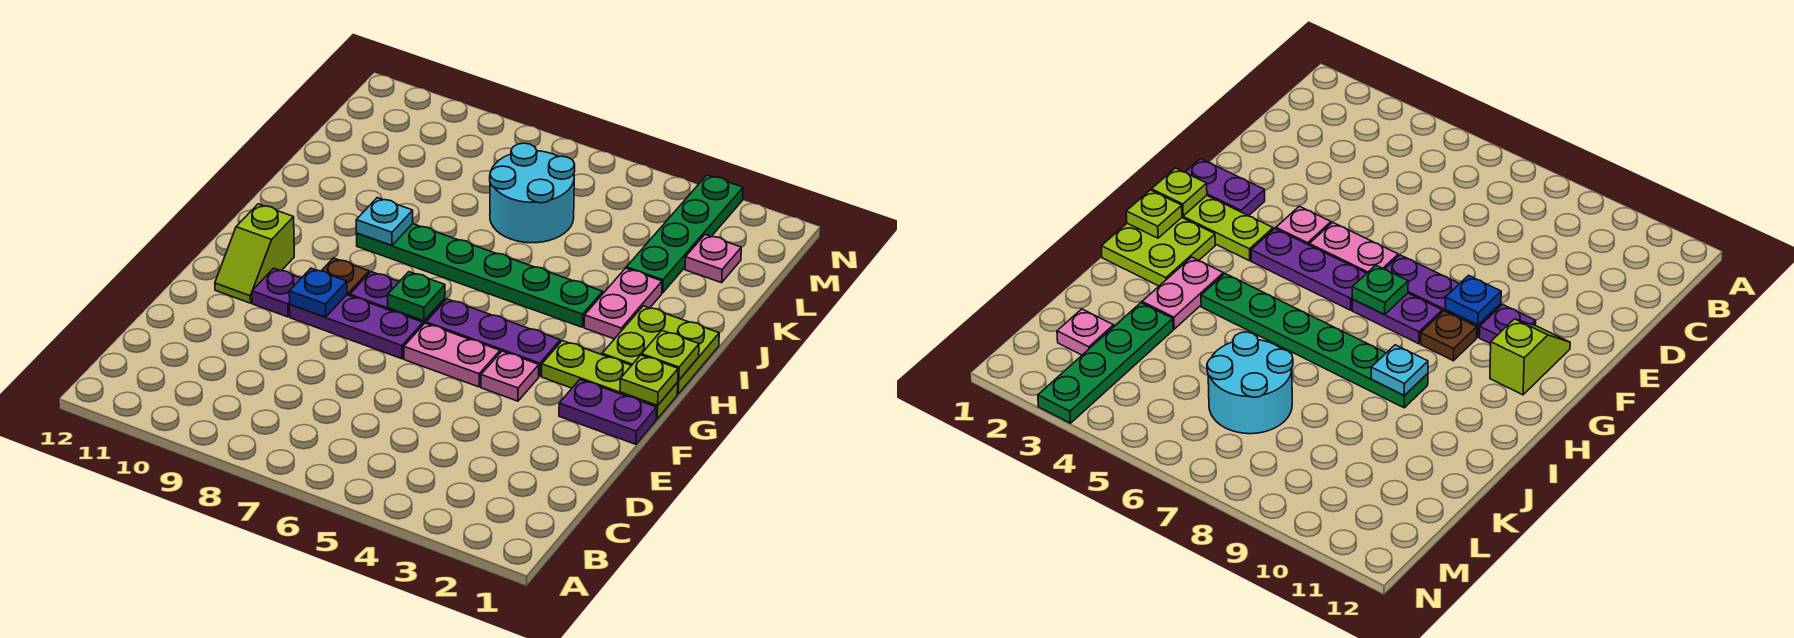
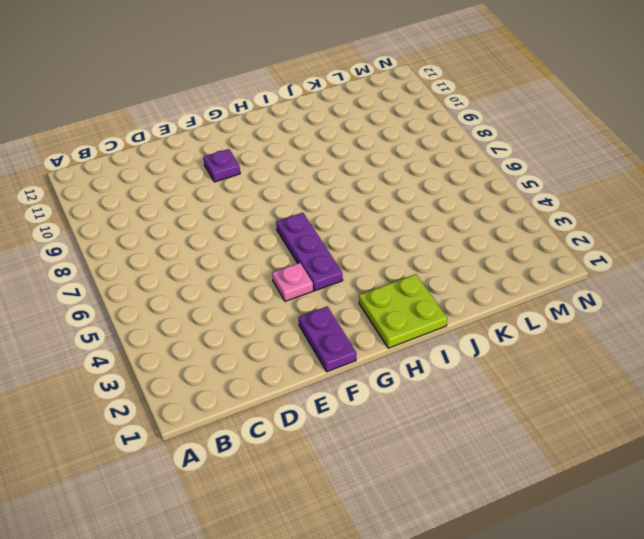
none -> pink plate F5:F6 level 1
none -> purple plate F7:F9 level 1
none -> lime slope F11:G11 level 1 top G

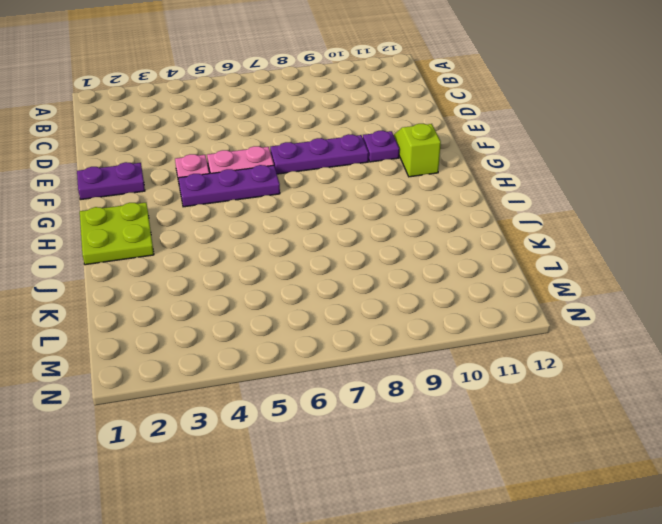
none -> lime plate G1:G3 level 1
none -> purple plate G7:G8 level 1
none -> brown plate G9 level 1

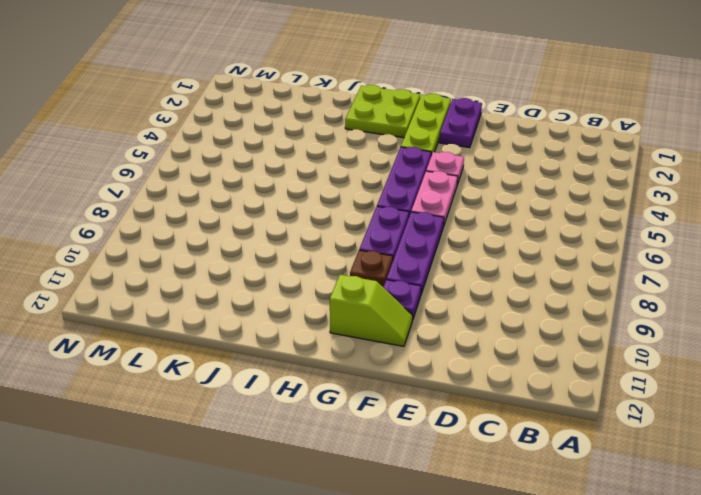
none -> pink plate I3:J3 level 1
none -> green plate I4:I9 level 1
none -> green plate K3:N3 level 1

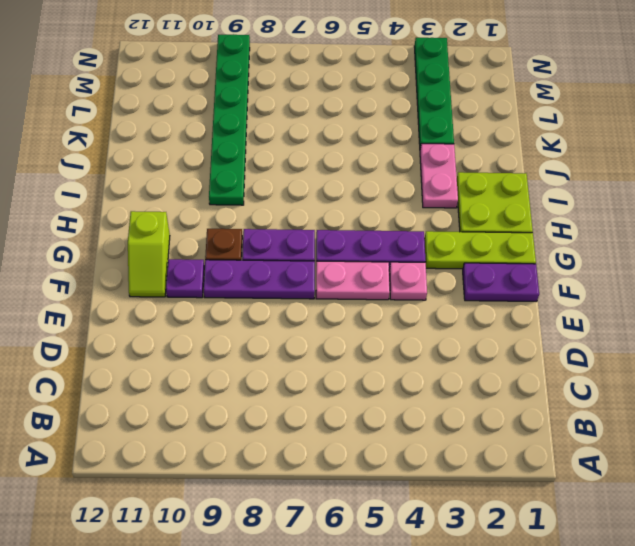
green plate I9:N9 level 1 -> green plate I4:I9 level 1
none -> cyan round brick K6:L7 level 1
none -> pink plate L2 level 1
none -> blue plate F9 level 2

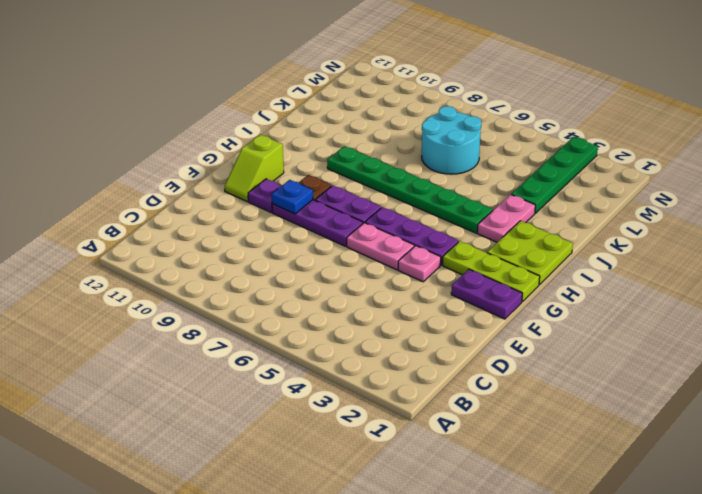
none -> pink plate L2 level 1
none -> lime plate G1 level 2
none -> green plate G7 level 2

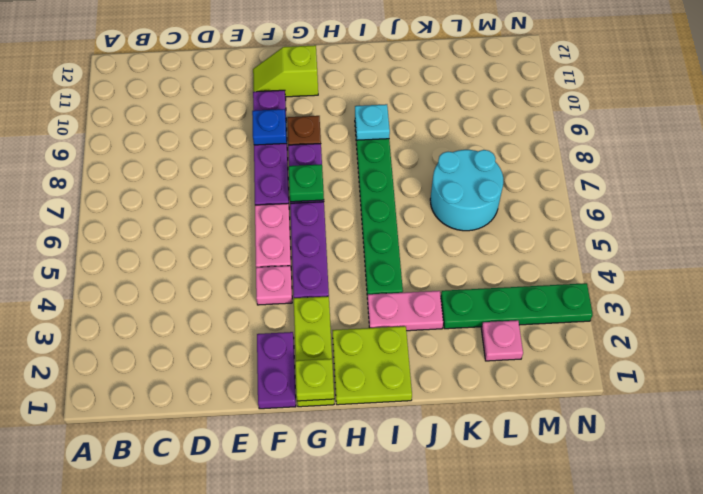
none -> lime plate H1 level 2

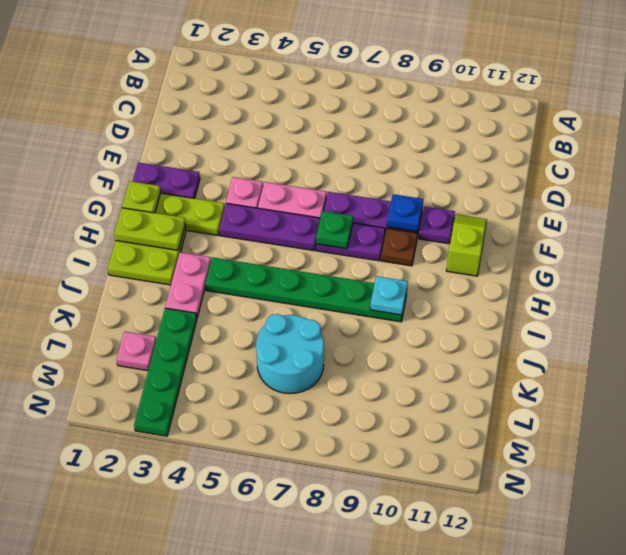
lime plate H1:H2 level 2 -> lime plate H1 level 2

